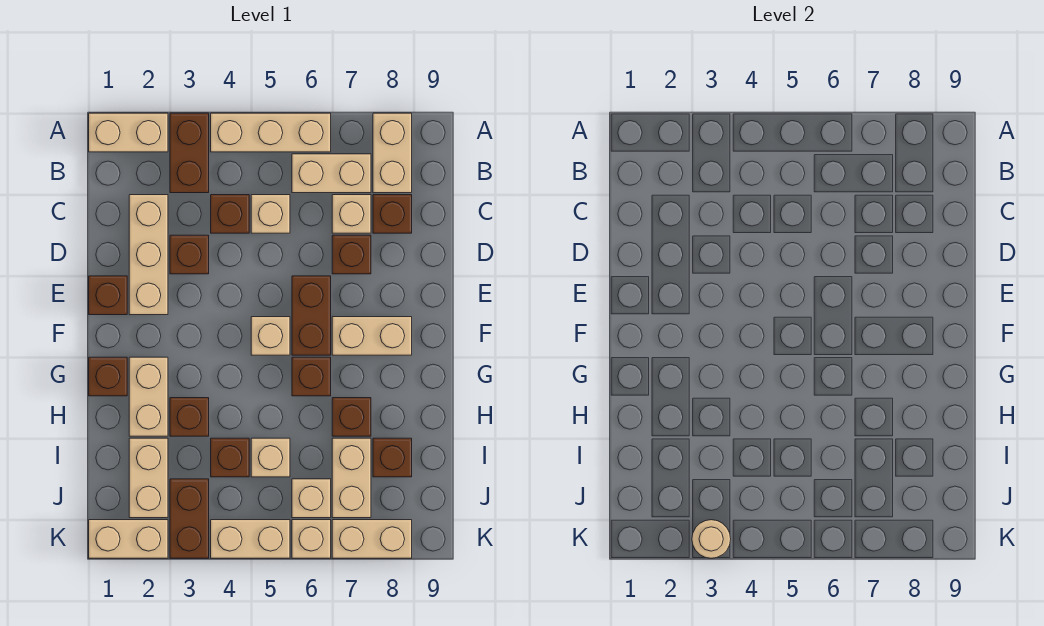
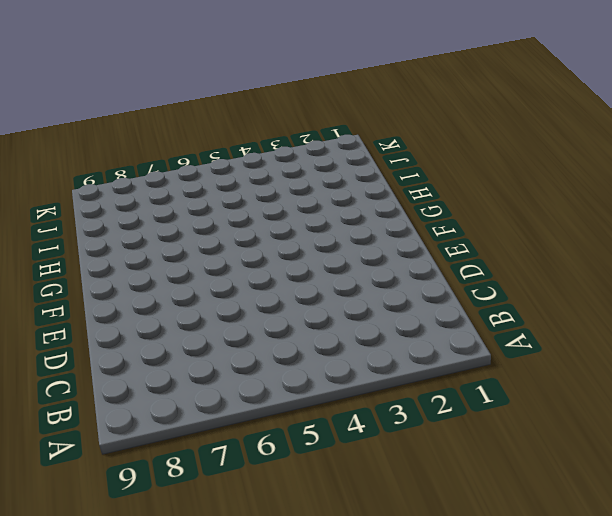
none -> tan brick A1:A2 level 1
none -> brown brick A3:B3 level 1
none -> tan brick A4:A6 level 1
none -> tan brick A8:B8 level 1

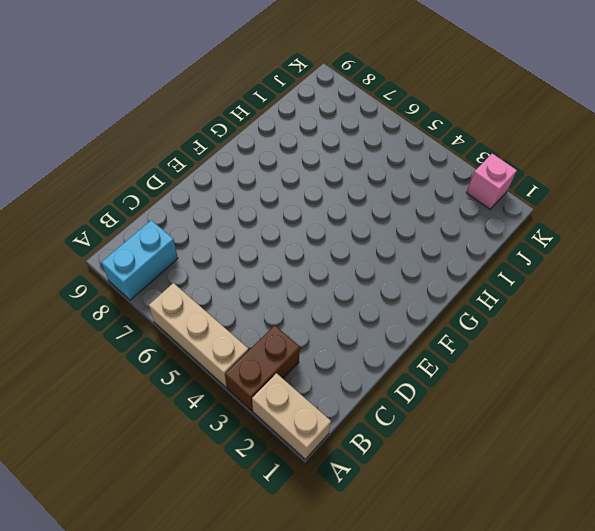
cyan brick A8:B8 level 1 -> tan brick A8:B8 level 1
pink brick K2 level 1 -> tan brick K1:K2 level 1
none -> tan brick B6:B7 level 1
none -> tan brick C2:E2 level 1
none -> brown brick C4 level 1
none -> tan brick C5 level 1

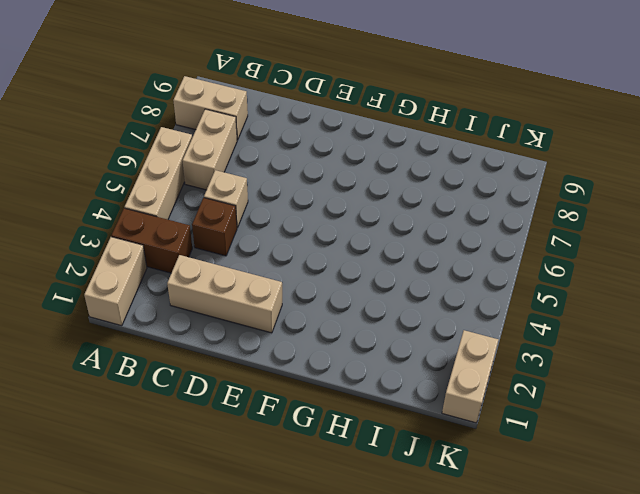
none -> tan brick C7 level 1
none -> brown brick C8 level 1
none -> brown brick D3 level 1
none -> brown brick D7 level 1

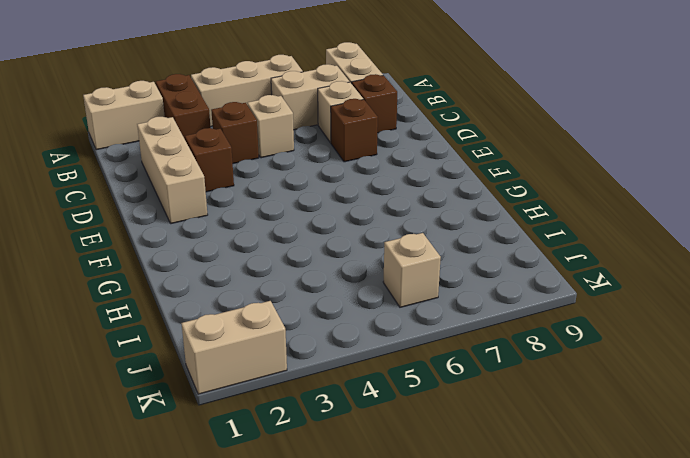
none -> brown brick E1 level 1
none -> brown brick E6:F6 level 1
none -> tan brick F5 level 1
none -> tan brick F7:F8 level 1

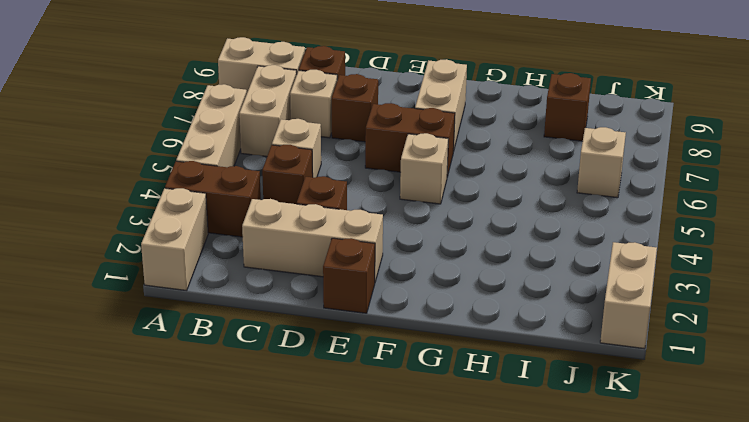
none -> brown brick G1 level 1
none -> tan brick G2:H2 level 1
none -> brown brick G6 level 1
none -> brown brick H3 level 1

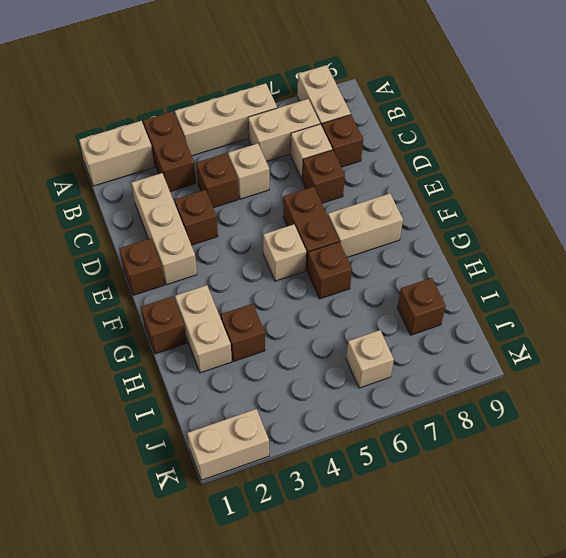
none -> brown brick H7 level 1
none -> tan brick I2:J2 level 1
none -> brown brick I4 level 1
none -> tan brick I5 level 1

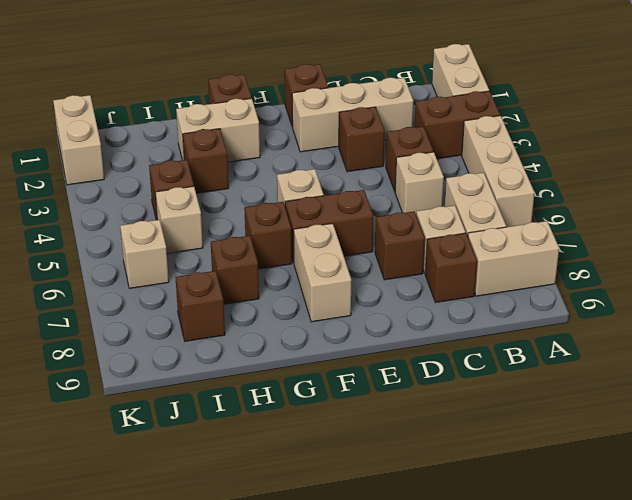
none -> tan brick I2:J2 level 1
none -> tan brick I7:J7 level 1
none -> brown brick J3:K3 level 1
none -> tan brick K4:K5 level 1

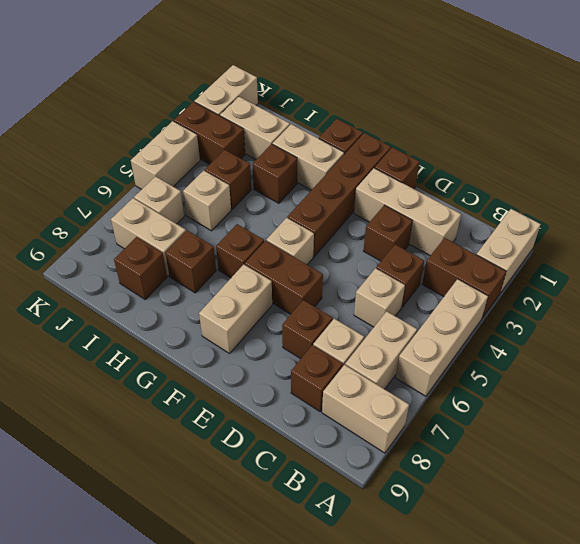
brown brick F1:F4 level 1 -> none
none -> tan brick K6 level 1
none -> tan brick K7:K8 level 1
none -> tan round brick K3 level 2

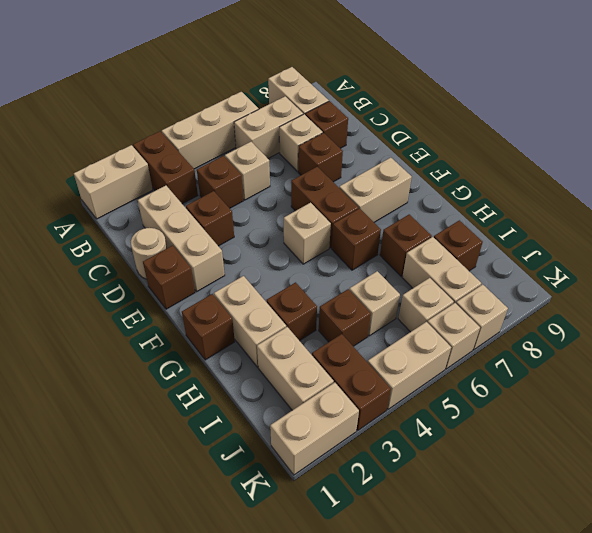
tan round brick D1 level 1 -> tan round brick K3 level 2
tan brick K7 level 1 -> tan brick K7:K8 level 1

